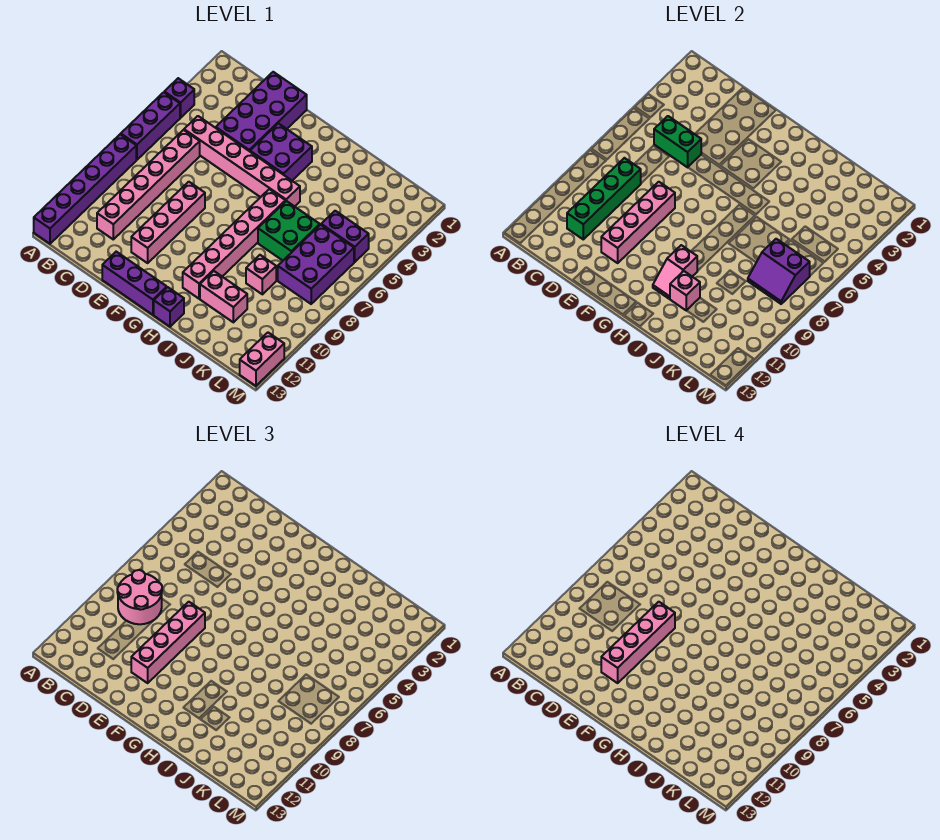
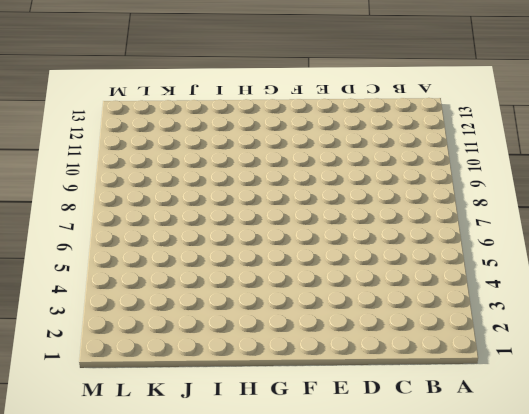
none -> purple brick A4 level 1
none -> purple brick A5:A7 level 1
none -> purple brick A8:A13 level 1

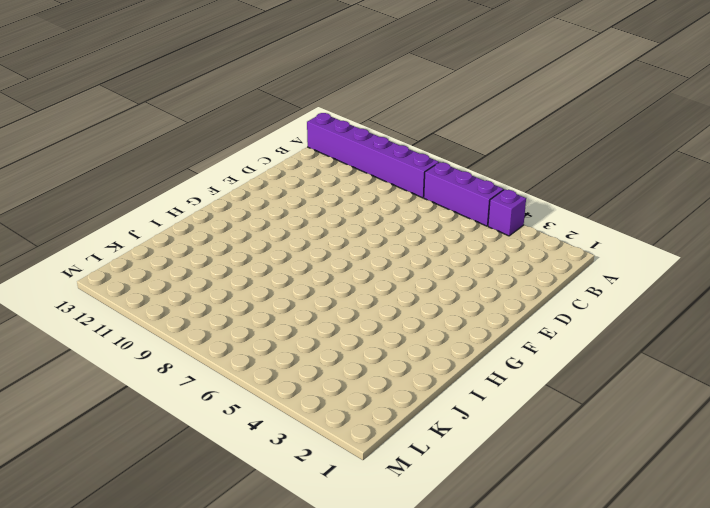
none -> pink brick C5:H5 level 1
none -> pink brick C6:C11 level 1
none -> purple brick D1:E4 level 1

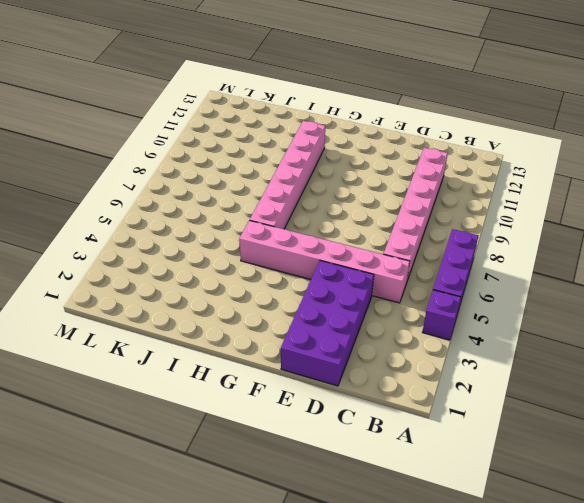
none -> purple brick A8:A13 level 1
none -> pink brick E8:E11 level 1
none -> purple brick E13:G13 level 1

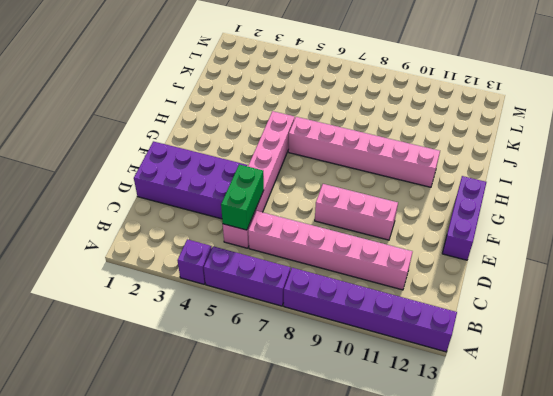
pink brick E8:E10 level 1 -> pink brick E8:E11 level 1
none -> purple brick F3:G4 level 1
none -> purple brick H13 level 1
none -> green brick I6:J7 level 1

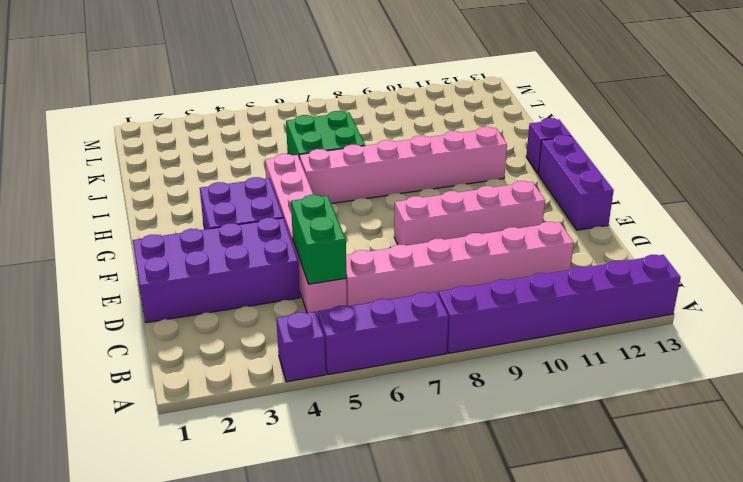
none -> pink brick I11:J11 level 1
none -> pink brick J9 level 1
none -> purple brick K5:L5 level 1

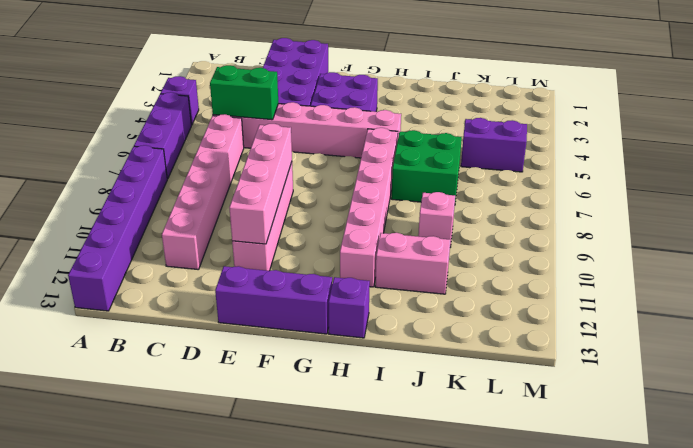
none -> purple brick K6:L8 level 1
none -> pink brick M12:M13 level 1
none -> green brick C8:C11 level 2

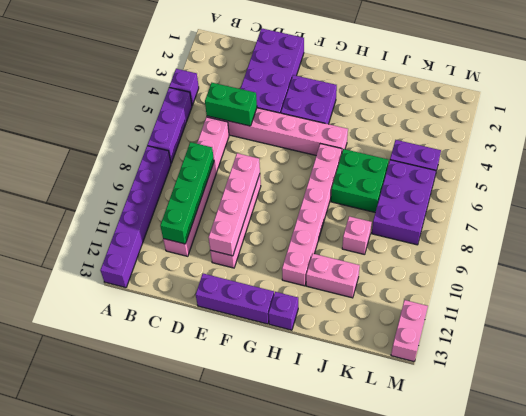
none -> pink slope H10:H11 level 2 top 10
none -> pink brick I11 level 2
none -> purple slope K7:L8 level 2 top 7

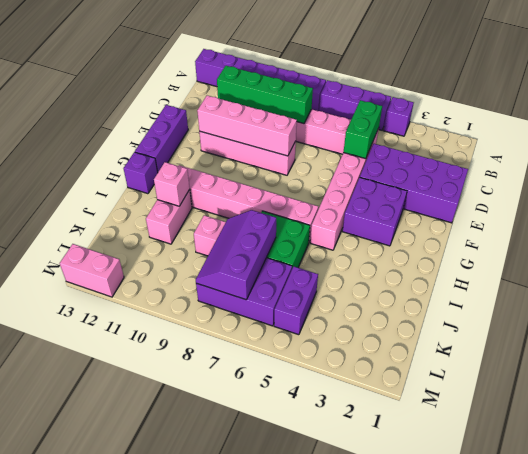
purple slope J7:L8 level 2 top 7 -> purple slope K7:L8 level 2 top 7
none -> pink slope H10:H11 level 2 top 10
none -> pink round brick B8:C9 level 3
none -> pink brick E8:E11 level 3

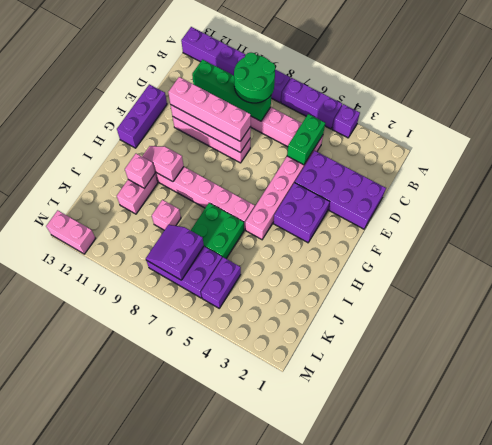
green round brick B8:C9 level 3 -> pink round brick B8:C9 level 3
none -> purple brick H13 level 1
none -> pink brick E8:E11 level 4

